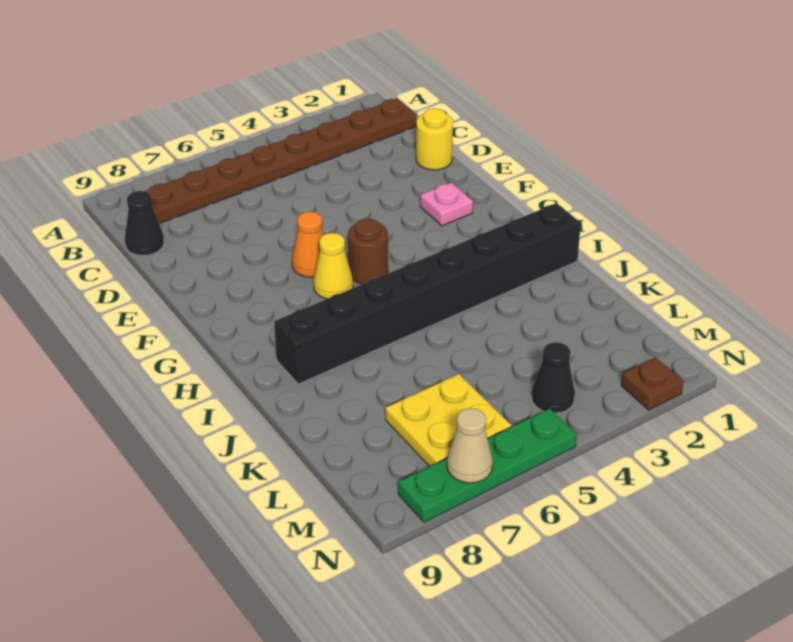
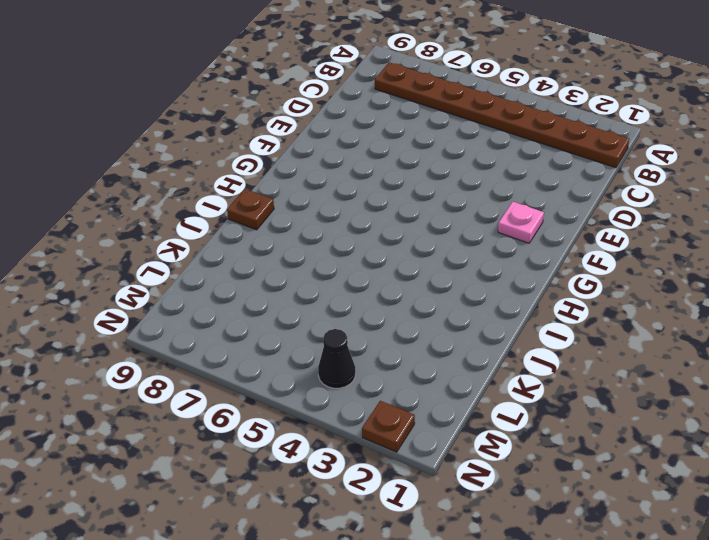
brown plate I9 level 1 -> none
none -> black cone C9 level 1
none -> yellow round brick D1 level 1
none -> orange cone F6 level 1

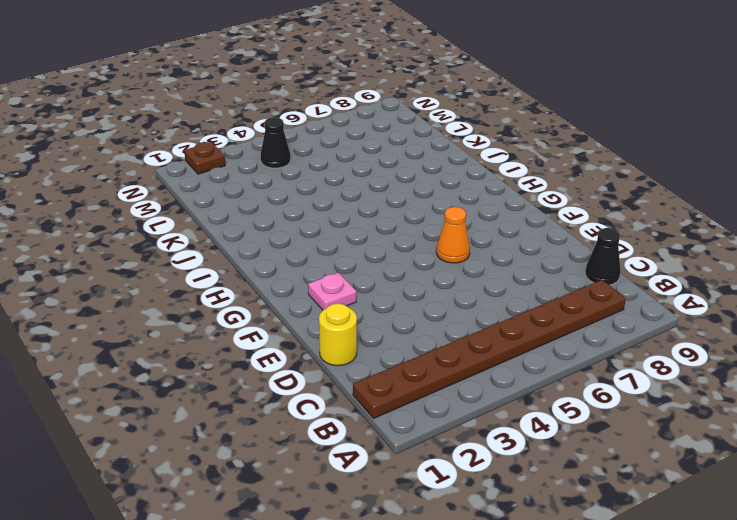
none -> brown round brick G5 level 1
none -> yellow cone G6 level 1
none -> black brick I1:I8 level 1

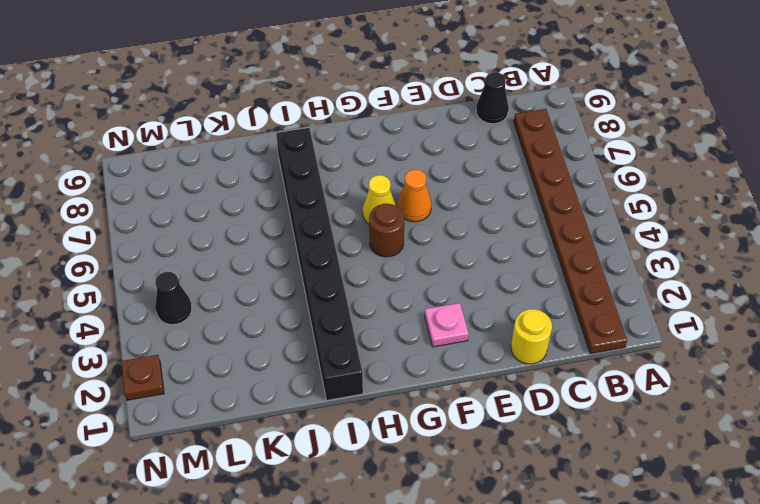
none -> yellow plate L6:M7 level 1
none -> green plate N5:N8 level 1
none -> tan cone N7 level 2

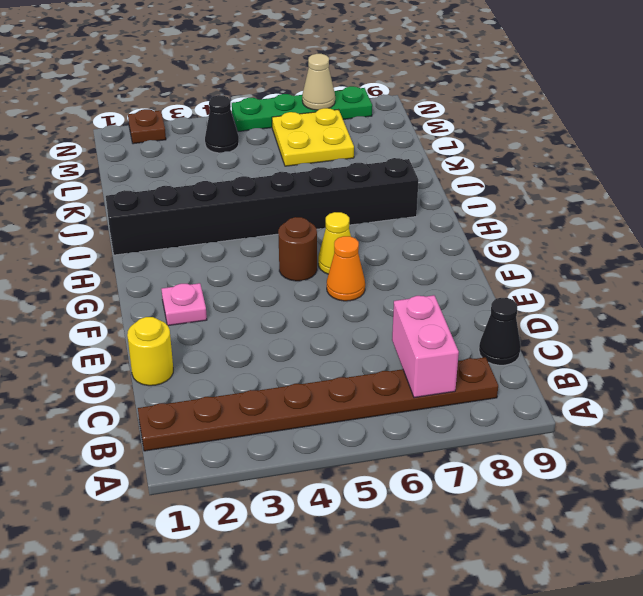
pink brick B7:C7 level 2 -> none

